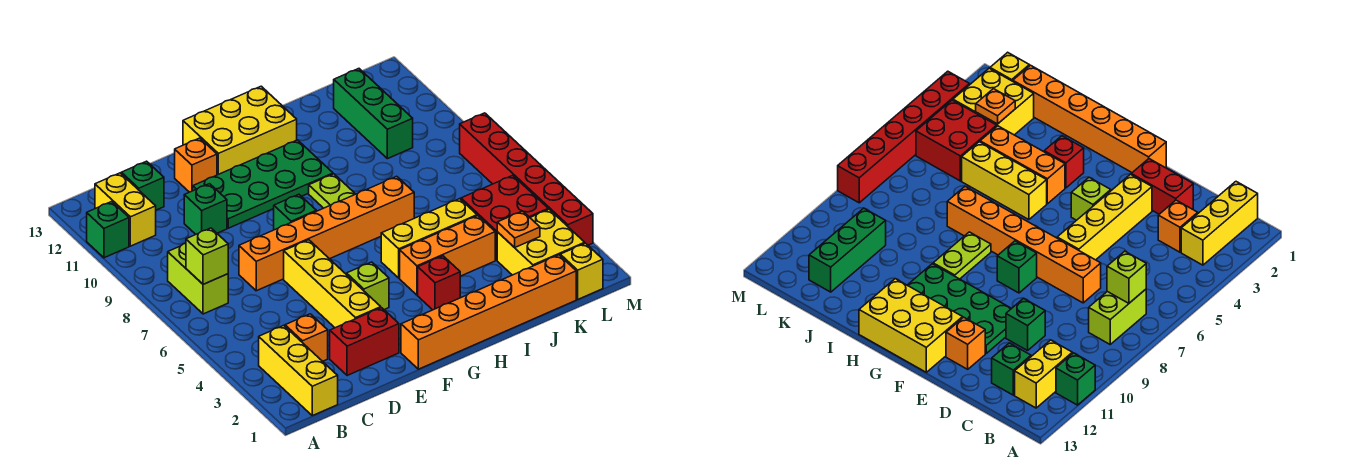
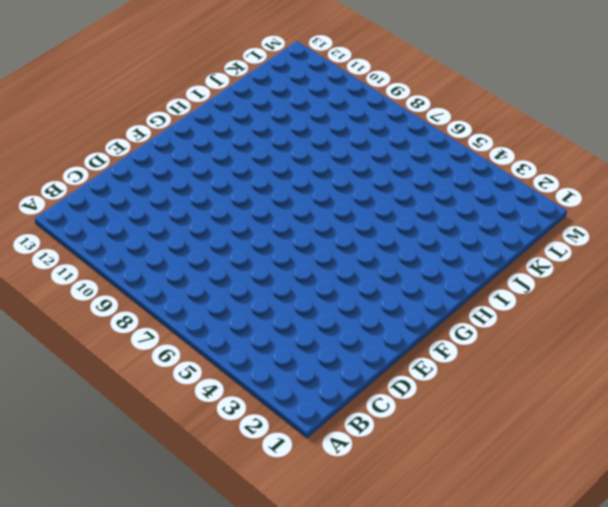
none -> green brick A11 level 1
none -> yellow brick B1:B3 level 1
none -> lime brick B7:B8 level 1

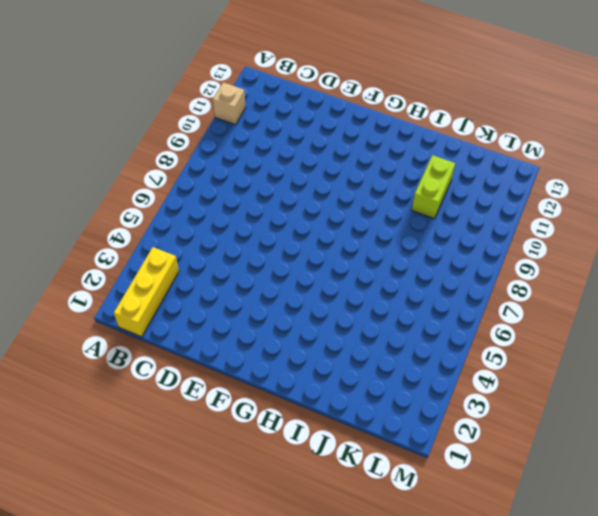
tan brick A11 level 1 -> green brick A11 level 1
lime brick J10:J11 level 1 -> lime brick B7:B8 level 1
none -> yellow brick B11:B12 level 1
none -> orange brick C3 level 1
none -> green brick C12 level 1

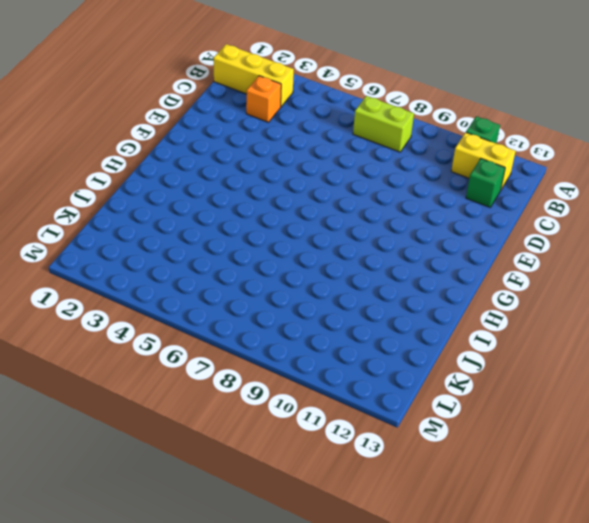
none -> red brick D2:E2 level 1
none -> orange brick D7:I7 level 1
none -> green brick D10 level 1

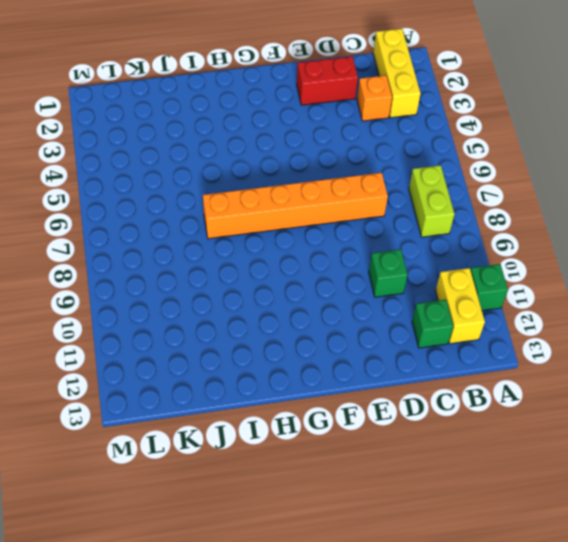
none -> yellow brick E3:E6 level 1
none -> green plate E10:H11 level 1
none -> orange brick E12 level 1

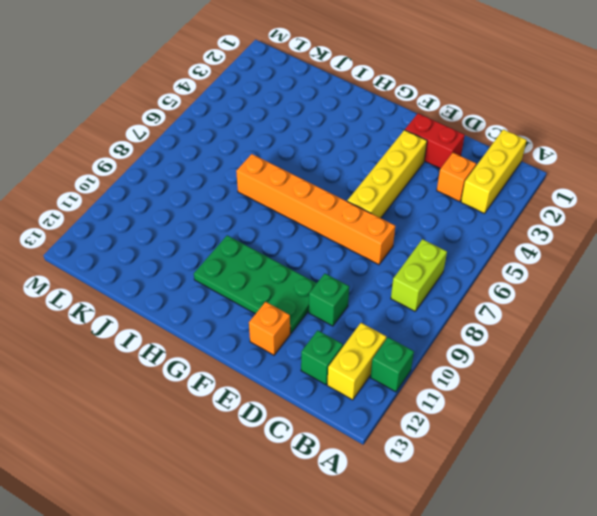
none -> orange brick F1:K1 level 1
none -> lime brick F4 level 1
none -> green brick F8 level 1

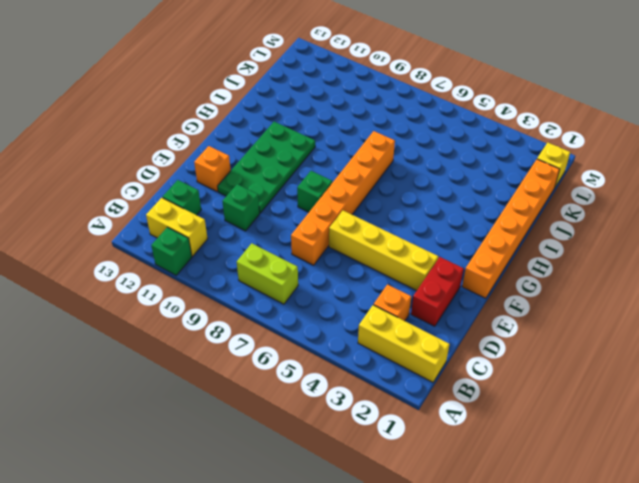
none -> lime brick F4 level 1
none -> yellow brick F12:H13 level 1
none -> red brick H3 level 1

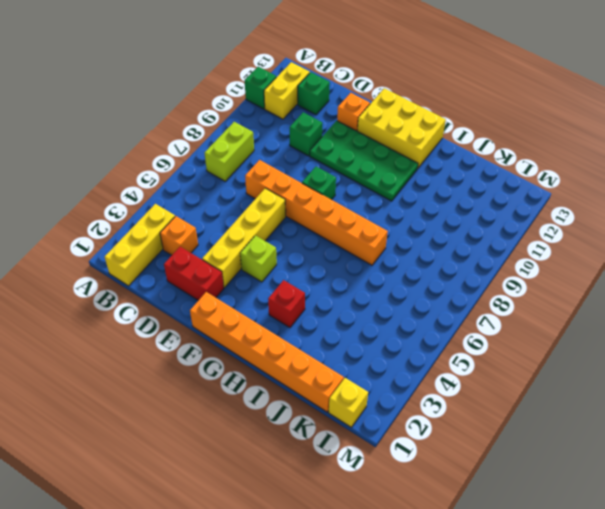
none -> orange brick H4:J4 level 1
none -> yellow brick H5:J5 level 1
none -> lime plate H8:H9 level 1

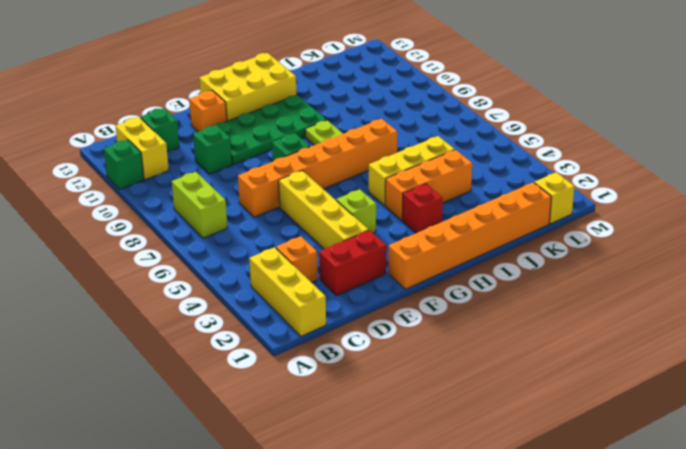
none -> yellow brick K2:L3 level 1
none -> red brick K4:L5 level 1
none -> green brick K10:K12 level 1

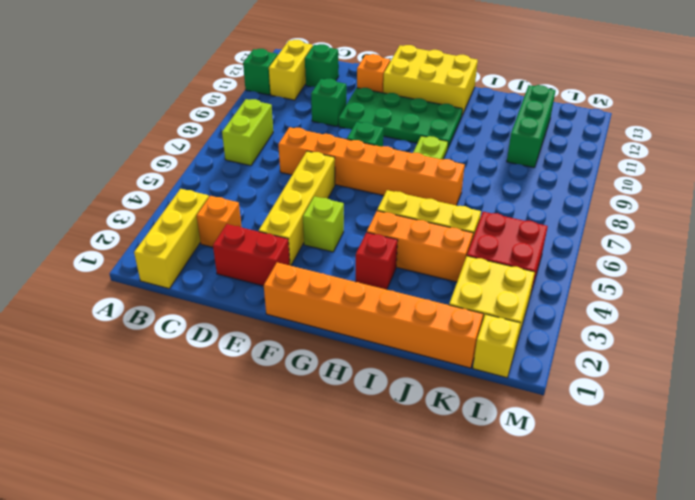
none -> red brick M3:M8 level 1
none -> lime brick B7 level 2
none -> orange plate K3 level 2

